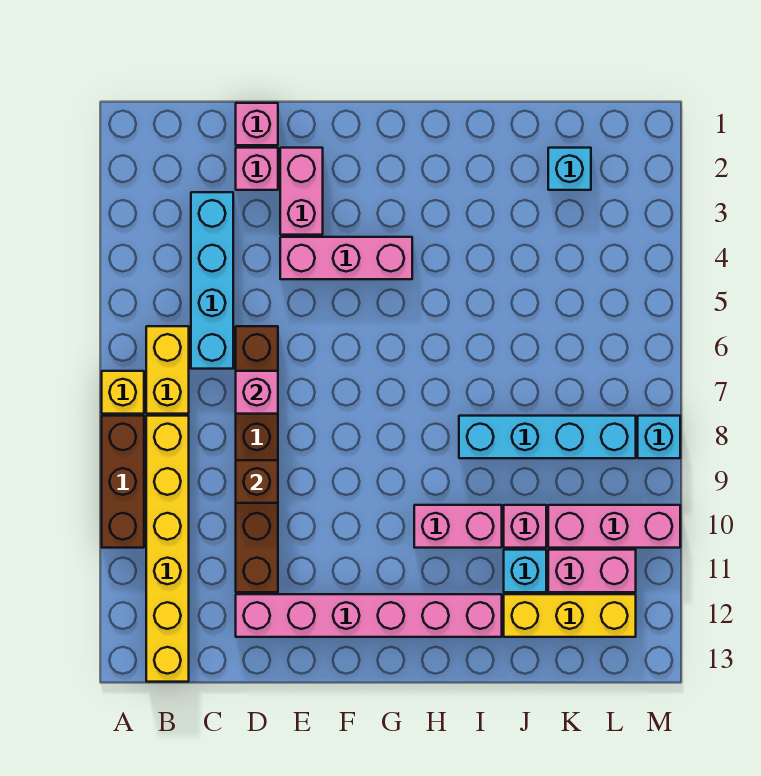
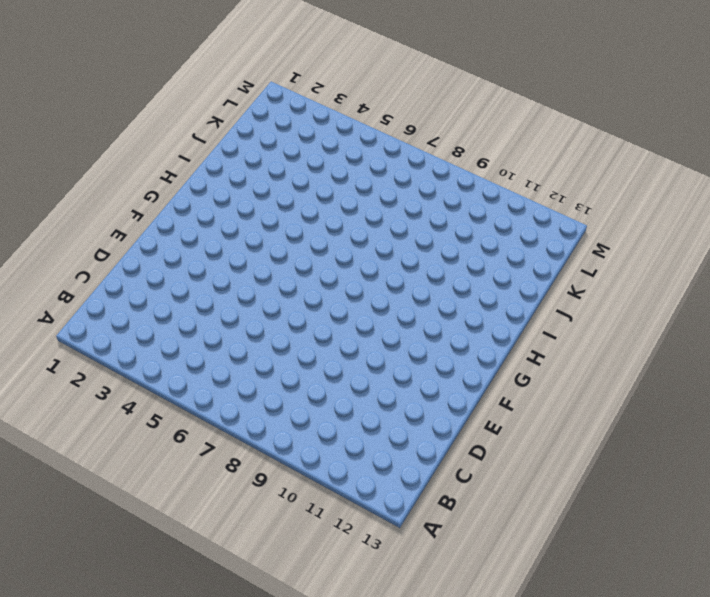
none -> yellow brick A7 level 1
none -> brown brick A8:A10 level 1
none -> yellow brick B6:B7 level 1

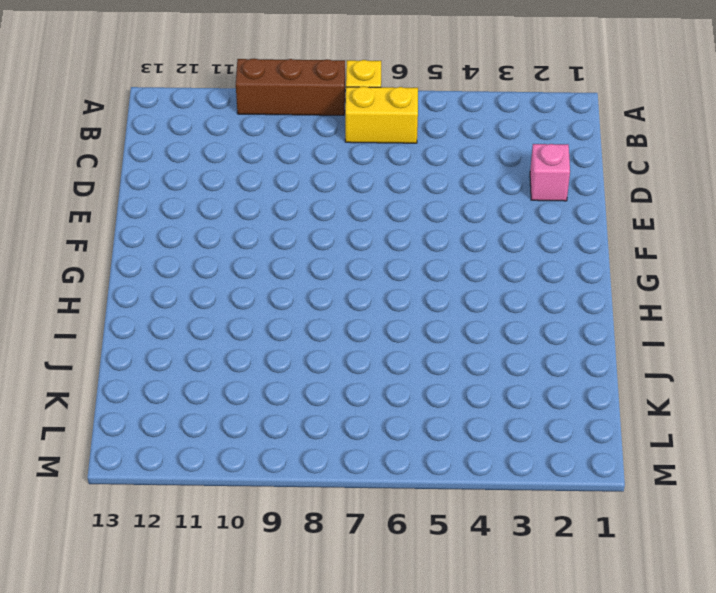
none -> yellow brick B8:B13 level 1
none -> cyan brick C3:C6 level 1
none -> pink brick D1 level 1

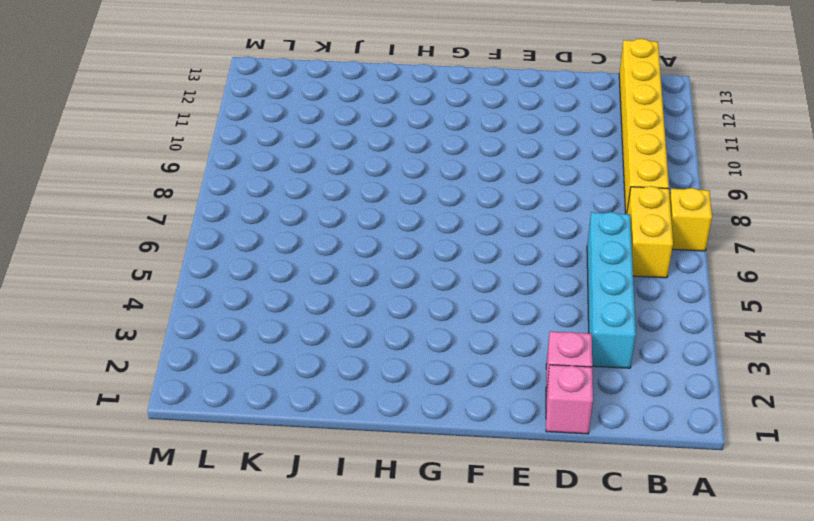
none -> brown brick A8:A10 level 1
none -> brown brick D6:D11 level 1
none -> pink brick D12:I12 level 1

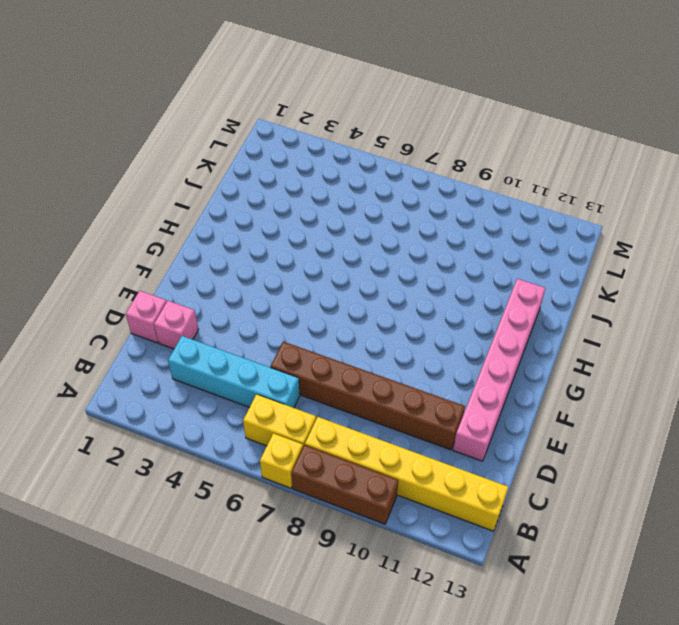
none -> pink brick E2:E3 level 1
none -> pink brick E4:G4 level 1
none -> pink brick H10:I10 level 1

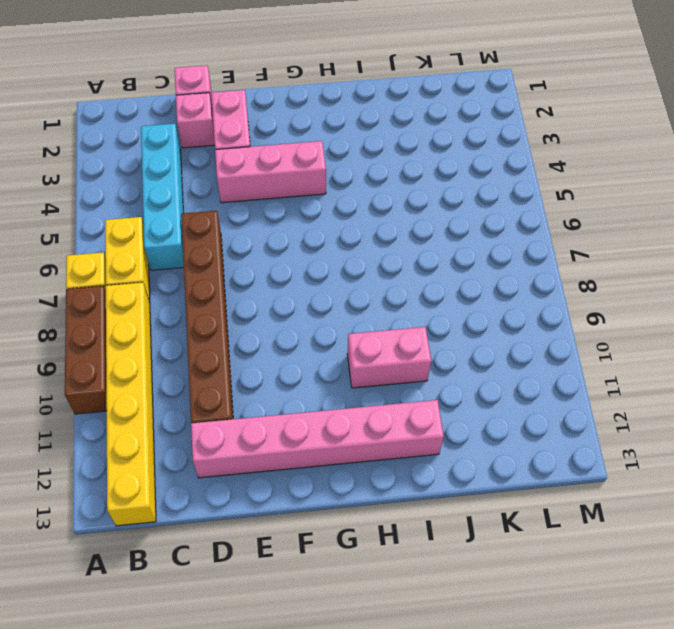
none -> cyan brick I8:L8 level 1
none -> pink brick J10 level 1
none -> cyan brick J11 level 1

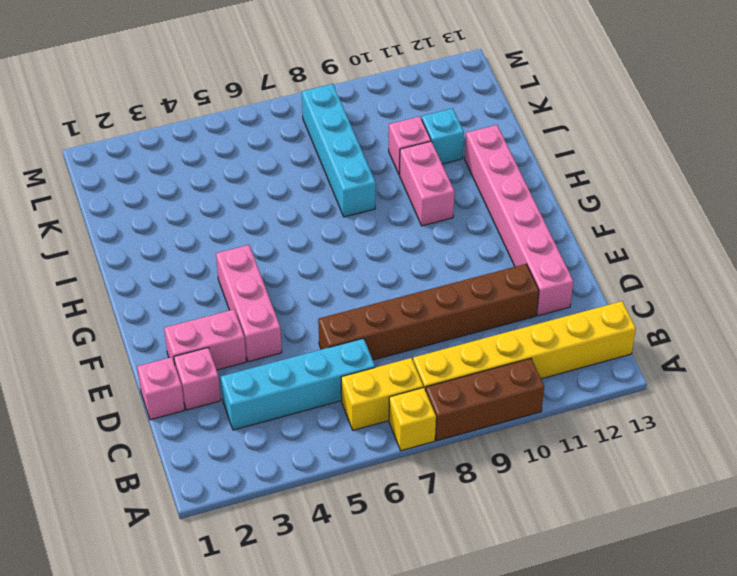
none -> yellow brick J12:L12 level 1
none -> cyan brick K2 level 1
none -> pink brick K10:M10 level 1

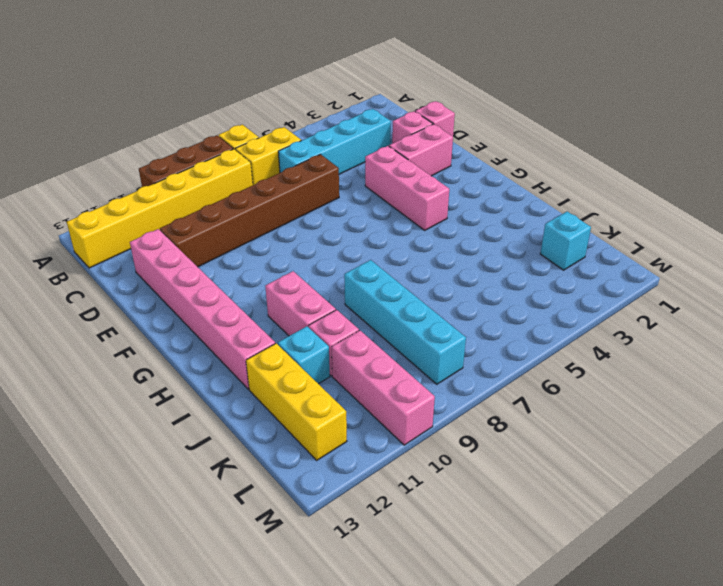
none -> pink brick K11:L11 level 1
none -> cyan brick M8 level 1
none -> pink brick D7 level 2

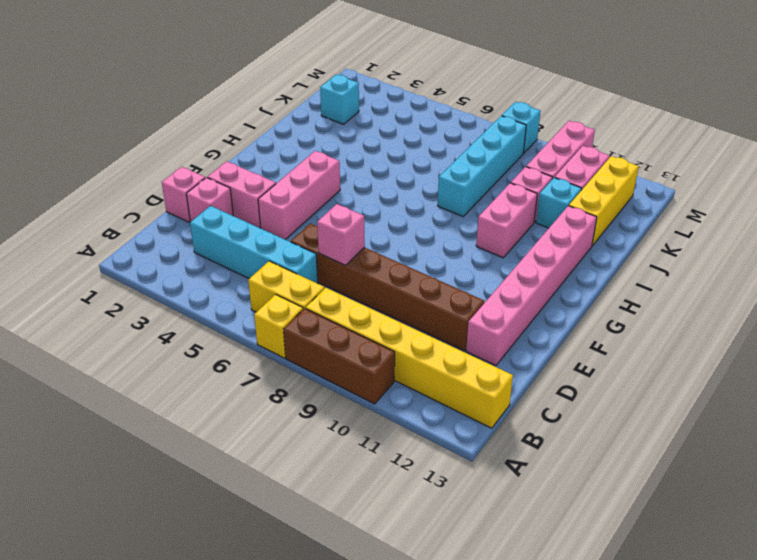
none -> brown brick D9 level 2

